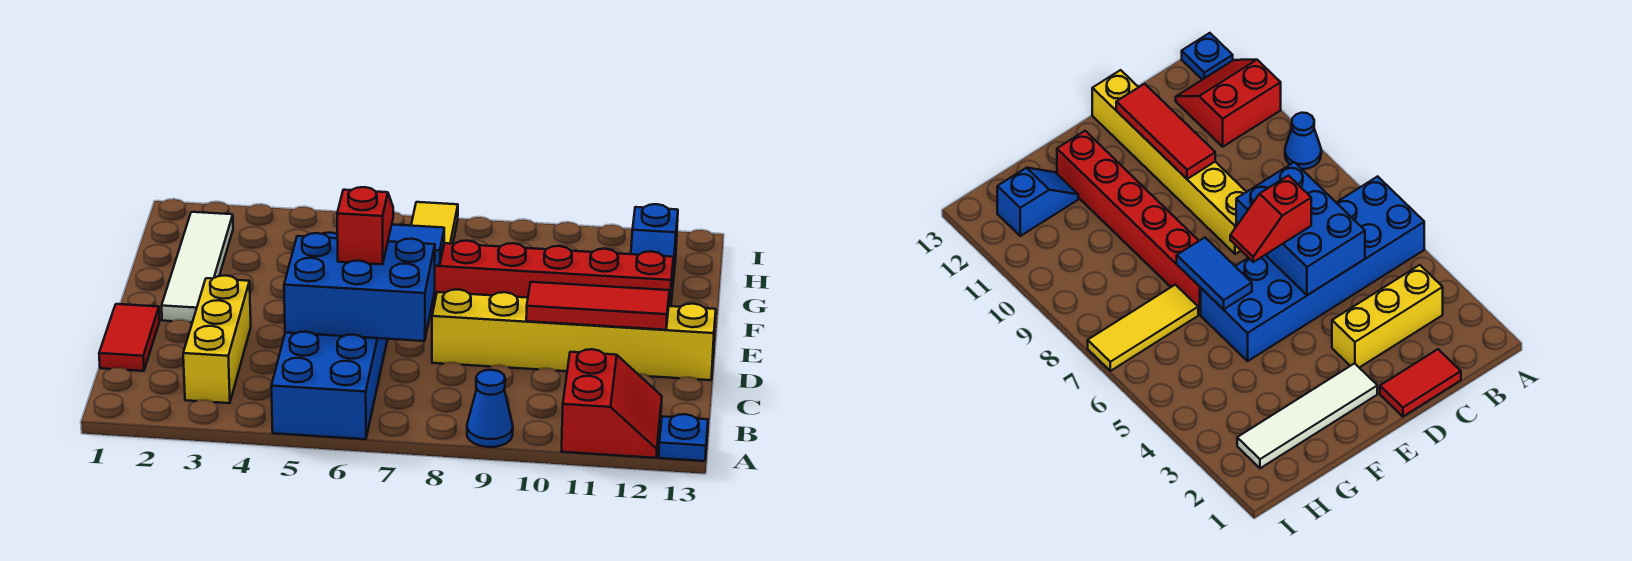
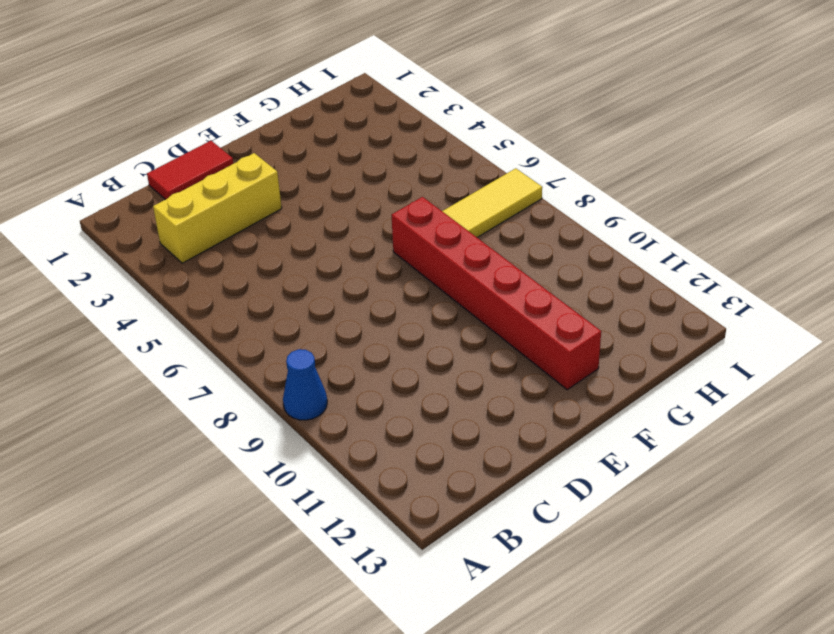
none -> blue brick A5:F6 level 1
none -> red slope A11:B12 level 1 top 11
none -> blue plate A13 level 1

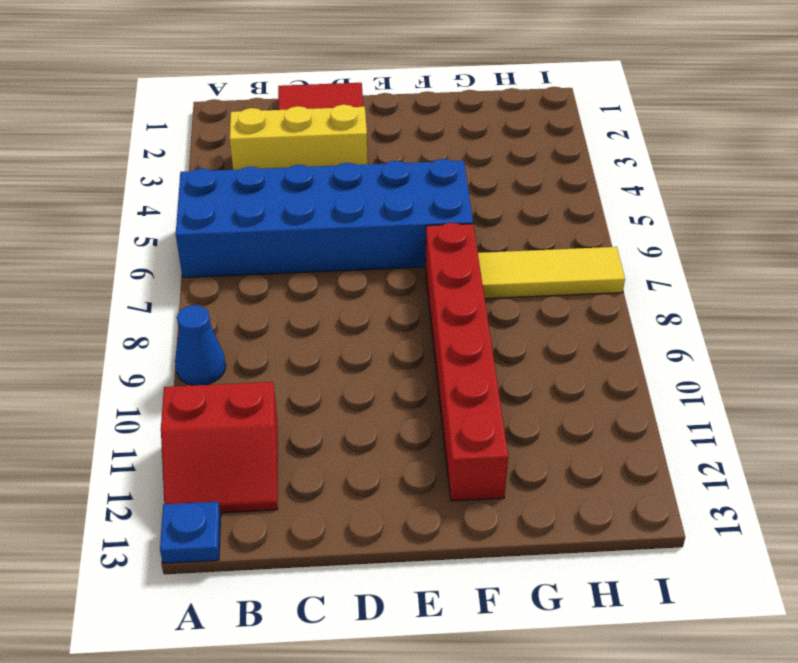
none -> yellow brick D8:D13 level 1
none -> white tile E2:H2 level 1
none -> blue slope G12:H12 level 1 top H

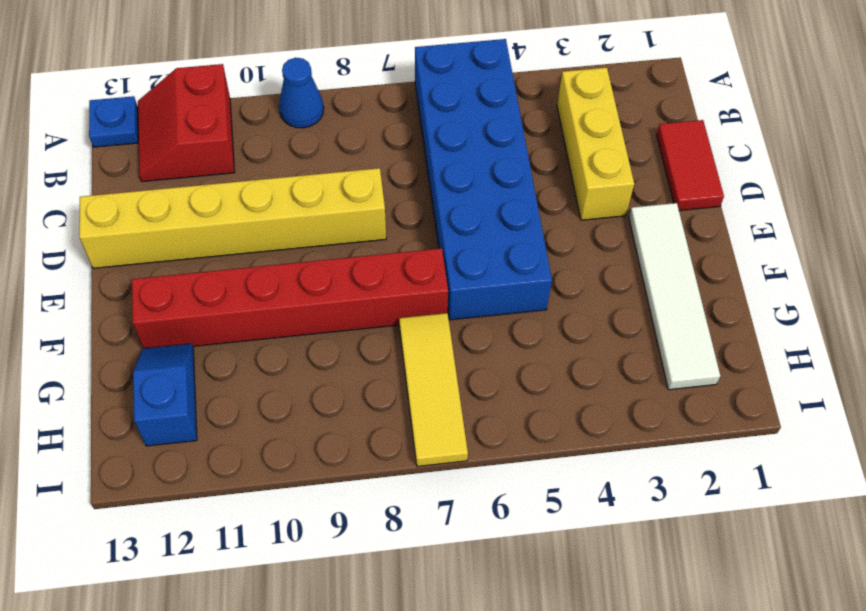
none -> blue brick C5:D7 level 2
none -> red tile D10:D12 level 2
none -> blue tile F6:F7 level 2

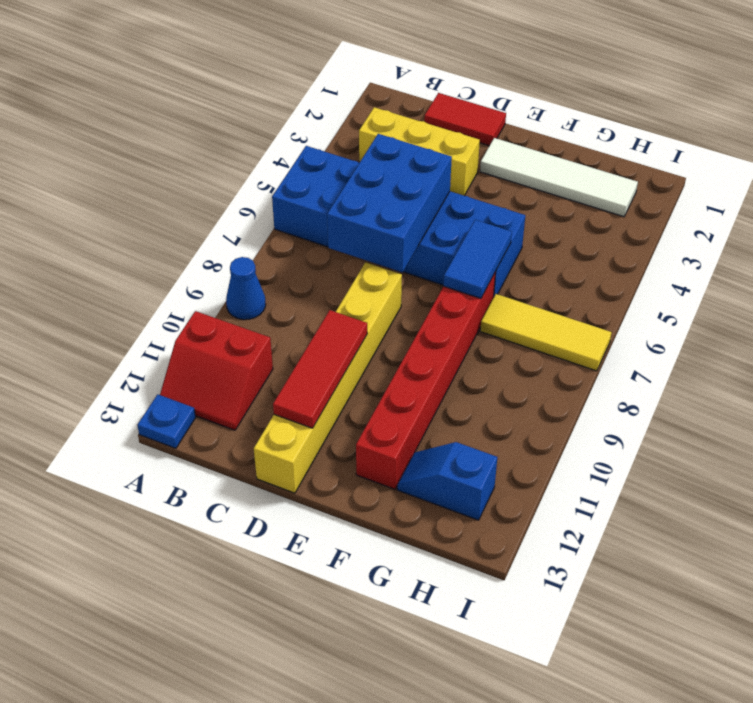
none -> red slope D6:E6 level 3 top D

